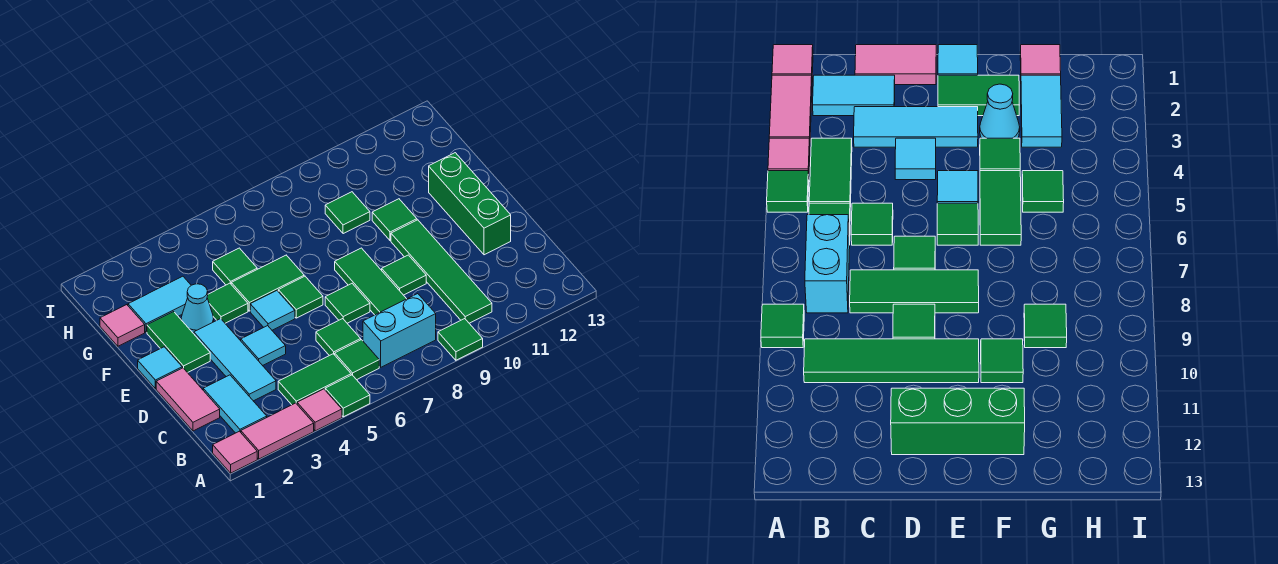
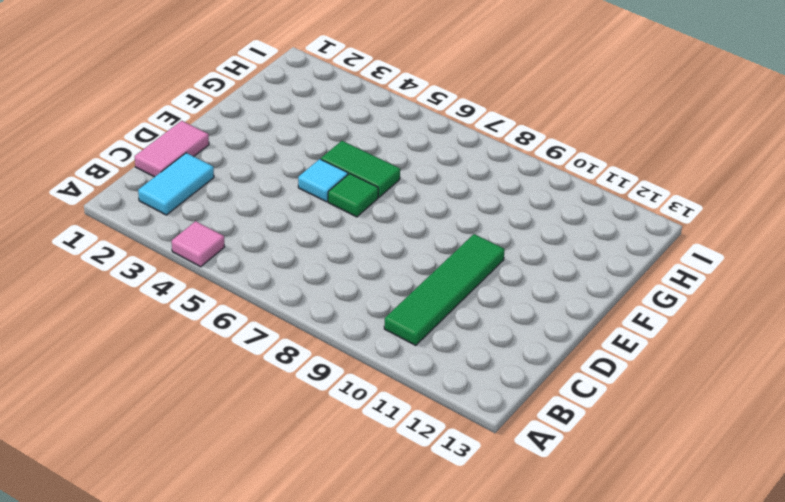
none -> pink tile A1 level 1
none -> pink tile A2:A3 level 1
none -> green tile A5 level 1
none -> green tile A9 level 1

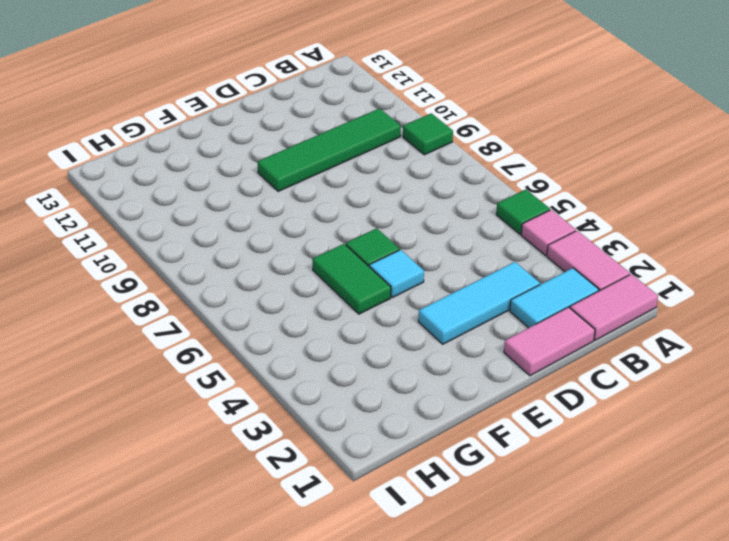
pink tile A1:B1 level 1 -> pink tile A1 level 1
none -> green tile B4:B5 level 1
none -> green tile B6 level 1
none -> cyan brick B7:B8 level 1
none -> green tile C6 level 1

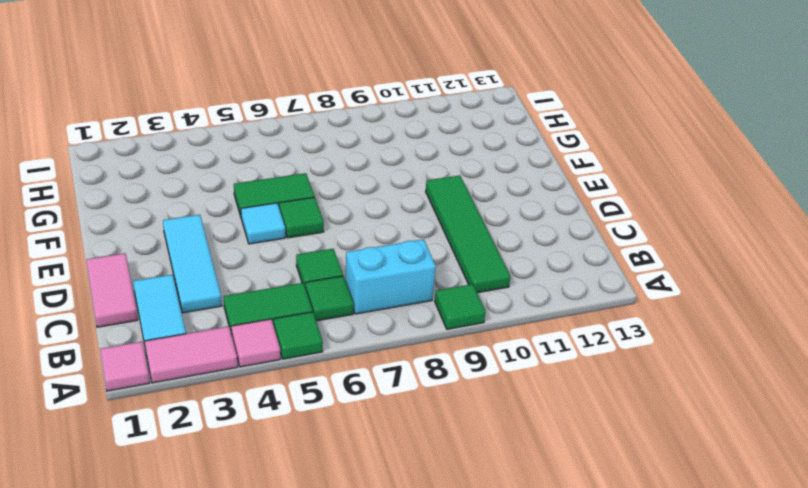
none -> green tile C8:E8 level 1
none -> cyan tile D4 level 1
none -> green tile D7 level 1
none -> green tile D9 level 1

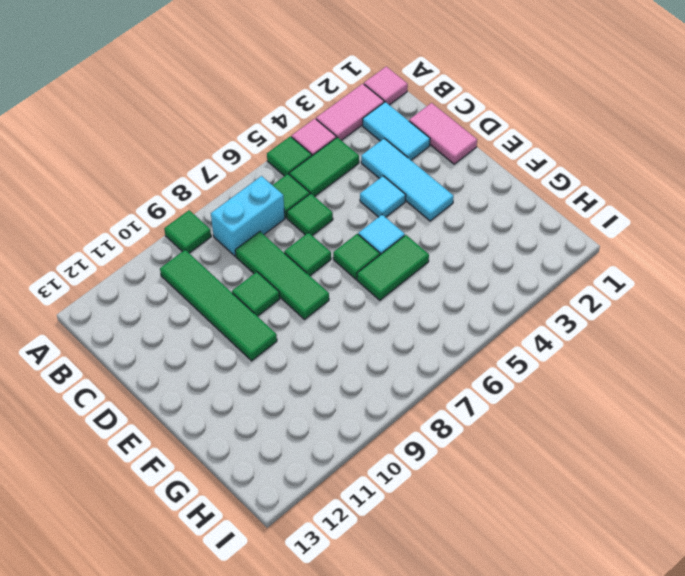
none -> green brick D12:F12 level 1
none -> cyan tile E1 level 1
none -> green tile E2:F2 level 1
none -> cyan cone F3 level 1

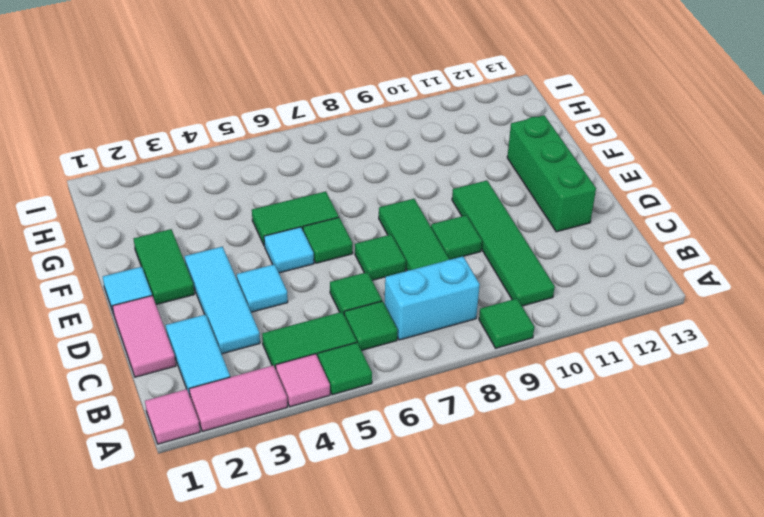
none -> cyan cone F3 level 1
none -> green tile F4 level 1
none -> green tile F10 level 1
none -> pink tile G1 level 1

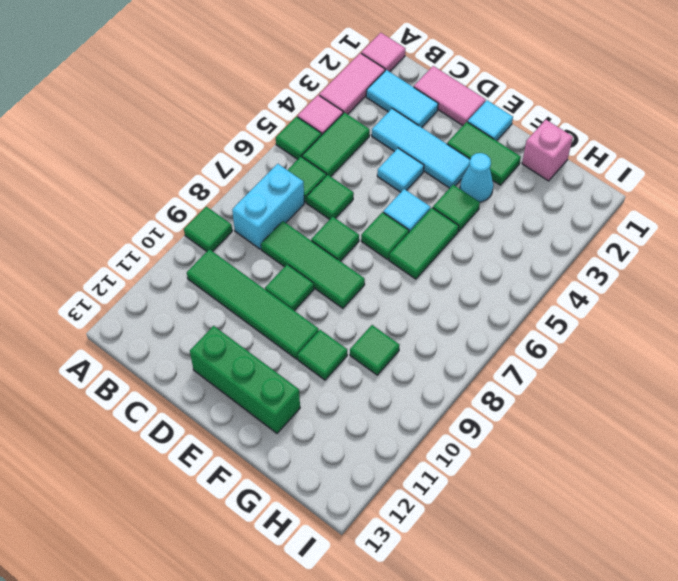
pink brick G1 level 1 -> pink tile G1 level 1
none -> cyan tile G2:G3 level 1
none -> green tile G5 level 1

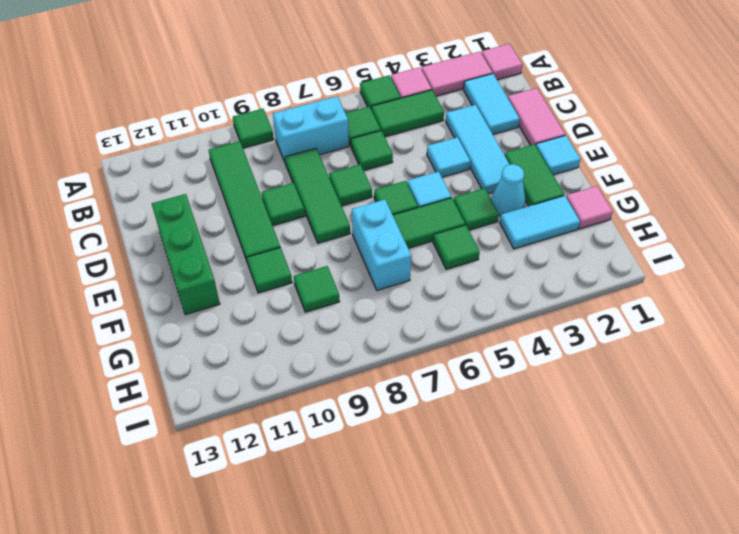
cyan brick F7:G7 level 1 -> none

